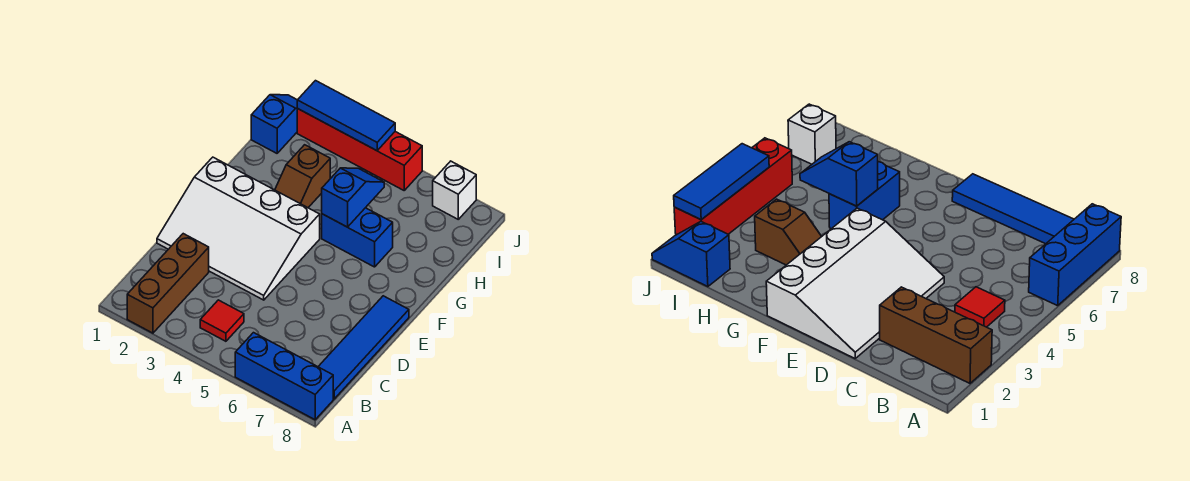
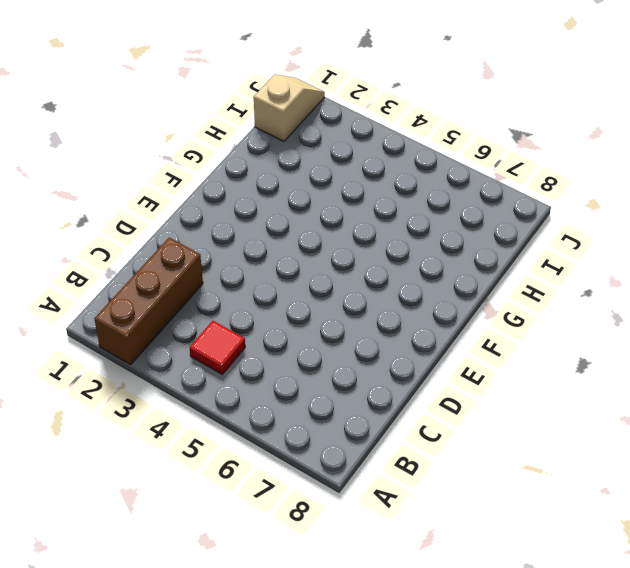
tan slope I1:J1 level 1 top I -> blue slope I1:J1 level 1 top I
none -> blue brick A6:A8 level 1
none -> blue tile B8:E8 level 1
none -> white slope D1:F4 level 1 top F

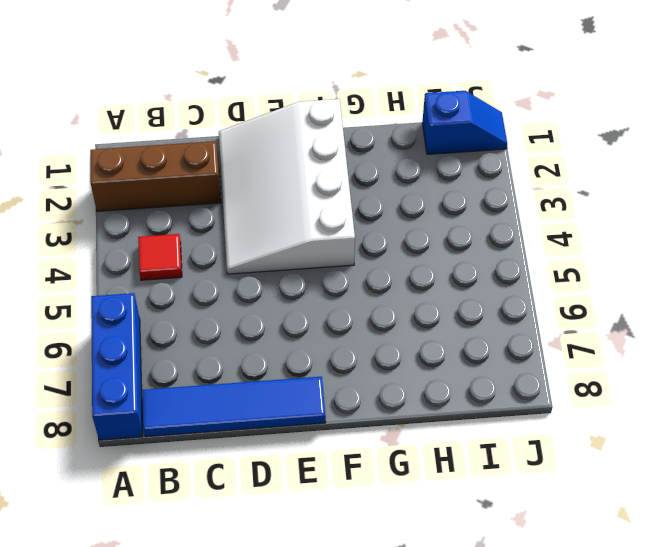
none -> brown slope G3:H3 level 1 top H
none -> blue brick G5:G6 level 1
none -> red brick J2:J5 level 1

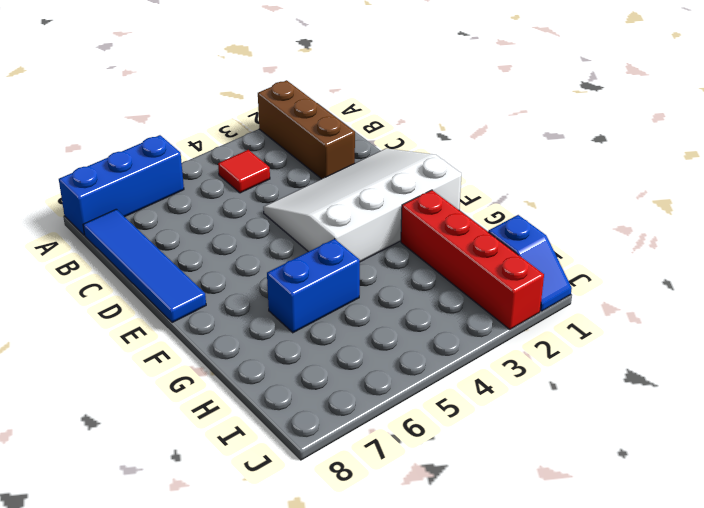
red brick G2:J2 level 1 -> red brick J2:J5 level 1
none -> brown slope G3:H3 level 1 top H
none -> white brick J7 level 1
none -> blue slope G5:H5 level 2 top G

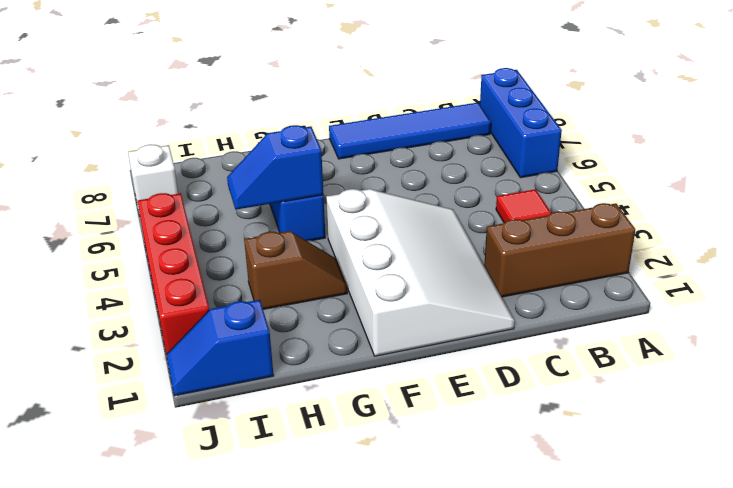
none -> blue tile J2:J4 level 2

